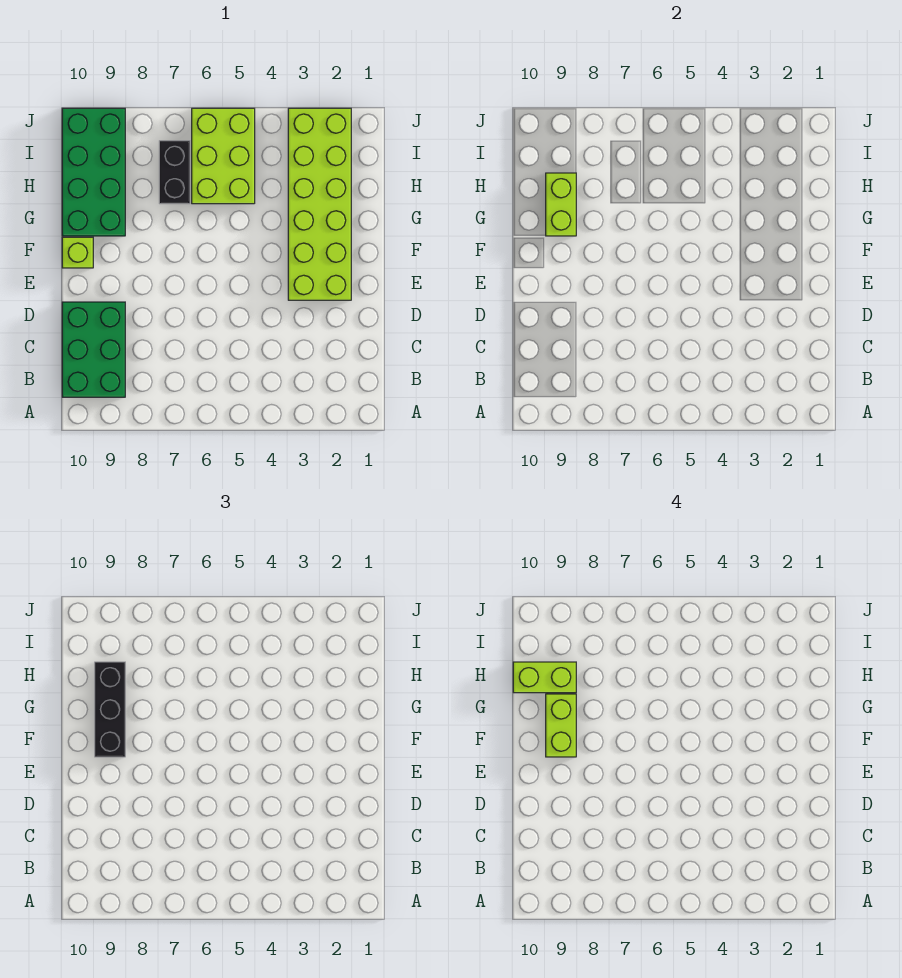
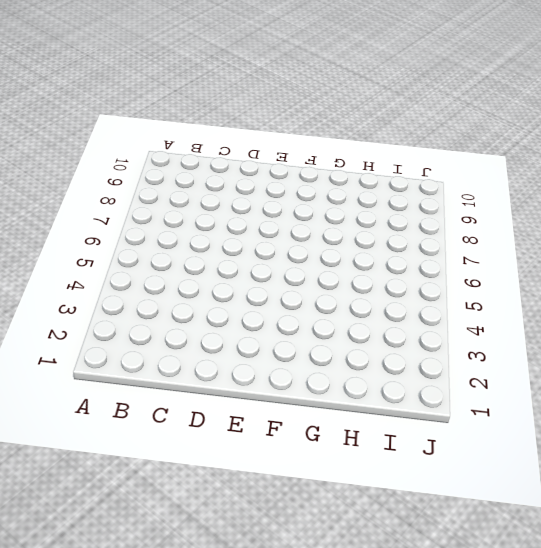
none -> green brick B9:D10 level 1
none -> lime brick E2:J3 level 1

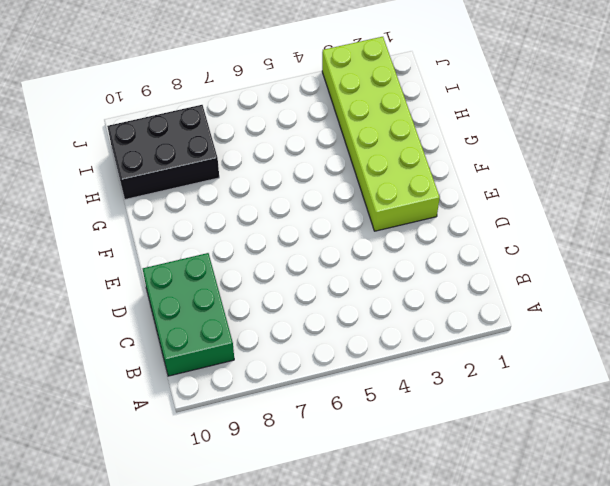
black brick H8:I10 level 1 -> green brick G9:J10 level 1
none -> lime brick F10 level 1
none -> lime brick H5:J6 level 1

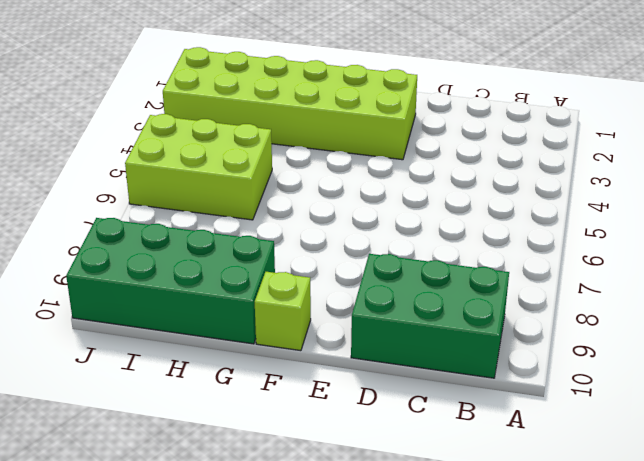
none -> black brick H7:I7 level 1
none -> lime brick G9:H9 level 2

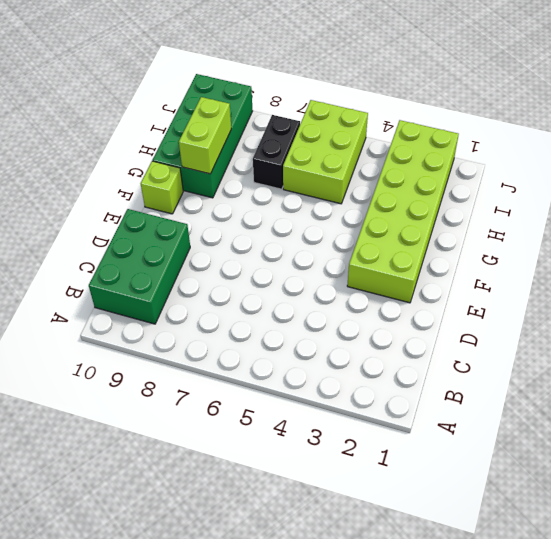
none -> black brick F9:H9 level 3
none -> lime brick F9:G9 level 4

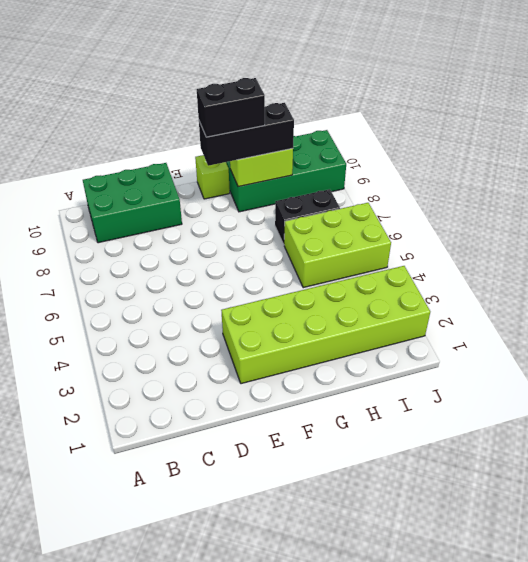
black brick F9:G9 level 4 -> lime brick F9:G9 level 4
none -> lime brick H9:H10 level 4

